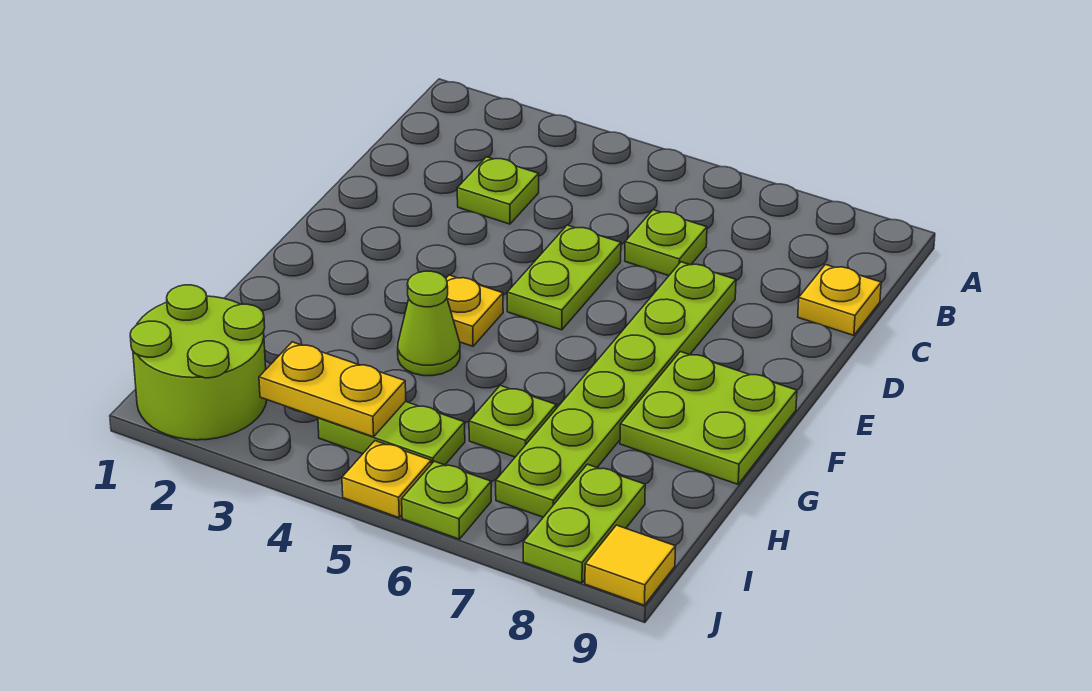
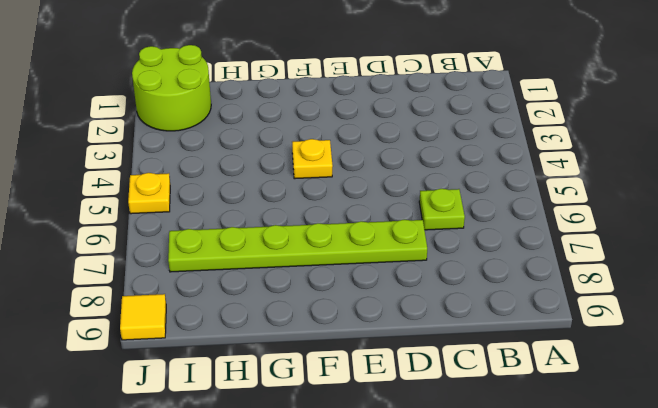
none -> lime plate C3 level 1
none -> yellow plate C9 level 1
none -> lime plate D5:E5 level 1

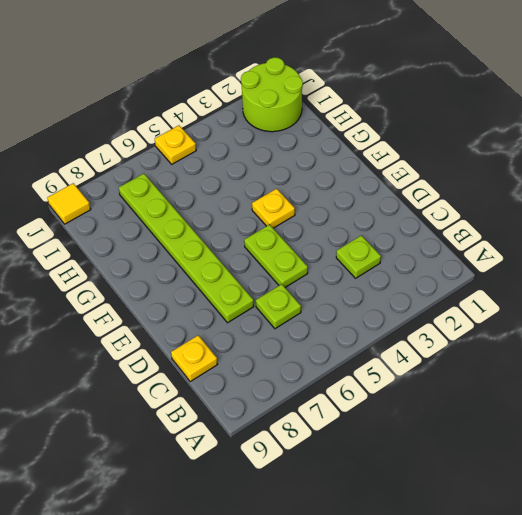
none -> lime plate F8:G9 level 1
none -> lime cone G4 level 1
none -> lime plate H6 level 1

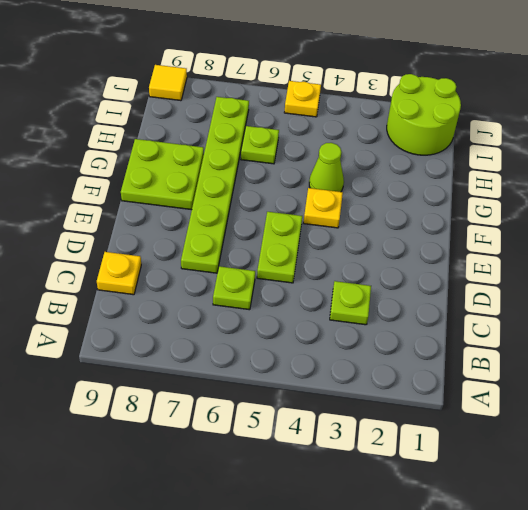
none -> lime plate I4:I5 level 1
none -> lime plate I8:J8 level 1
none -> lime plate J6 level 1

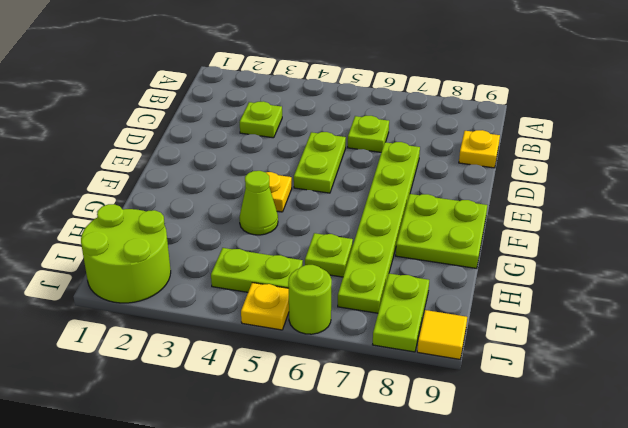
lime round brick J6 level 1 -> lime plate J6 level 1
none -> yellow plate I3:I4 level 2

